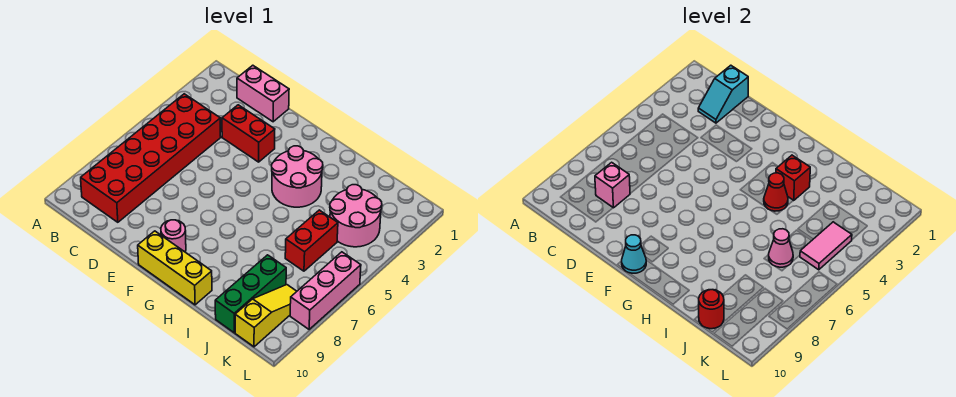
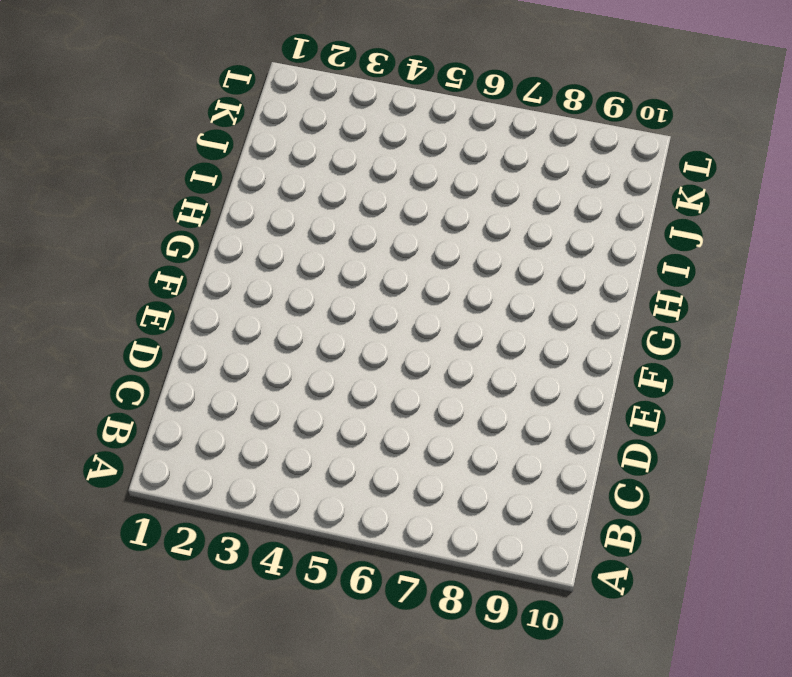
none -> red brick B4:C9 level 1
none -> pink brick C1:D1 level 1
none -> red brick D3:E3 level 1

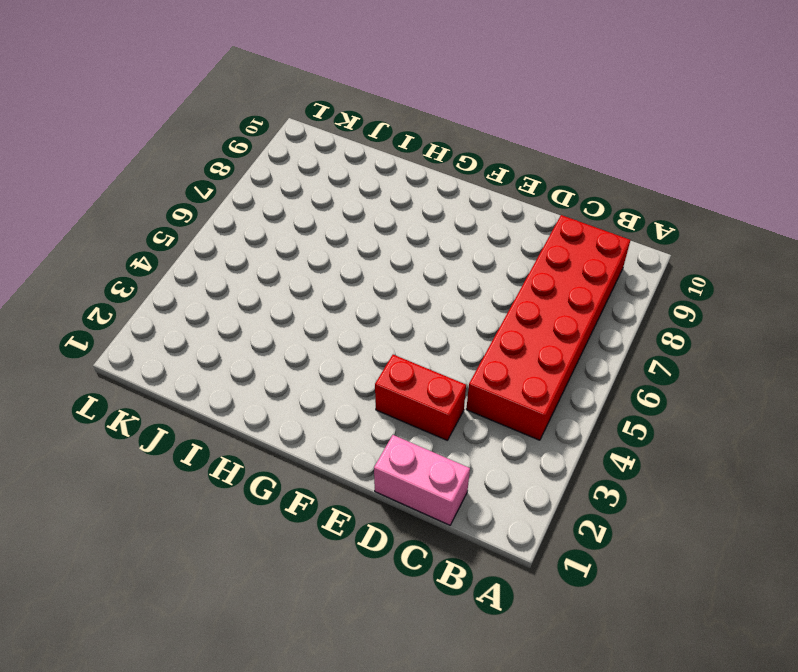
none -> pink round brick F9 level 1
none -> yellow brick F10:H10 level 1
none -> pink round brick G3:H4 level 1

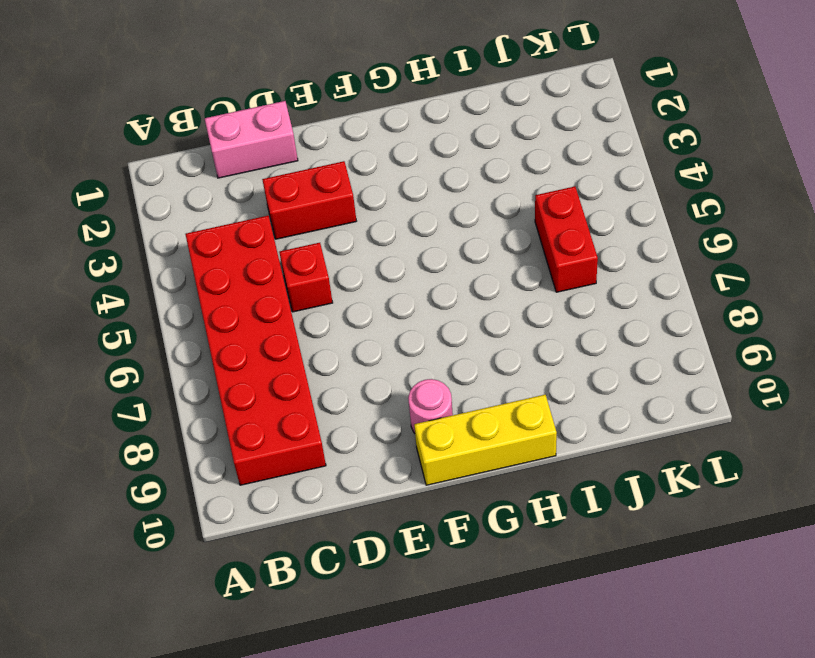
red brick D5 level 1 -> red brick H3 level 2
none -> pink round brick G3:H4 level 1
none -> pink round brick J3:K4 level 1
none -> green brick J8:J10 level 1

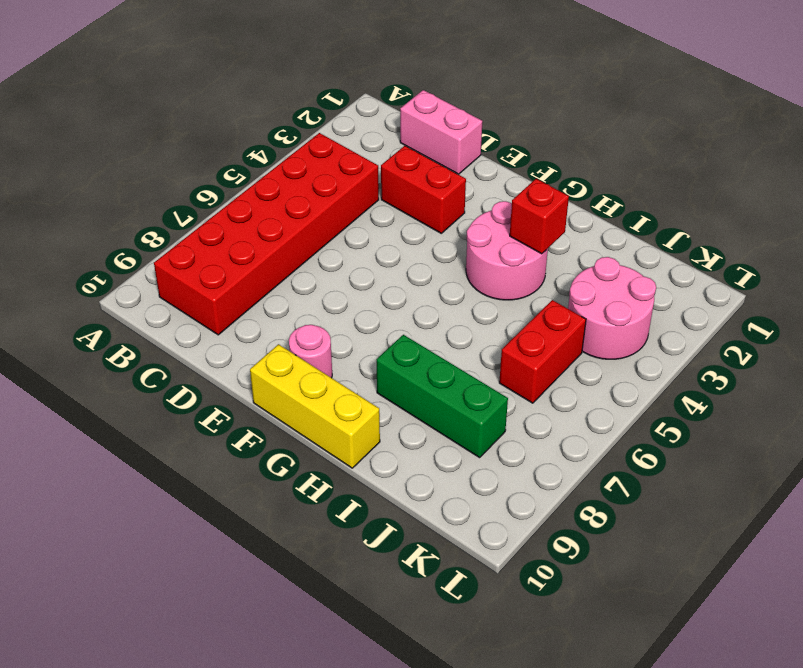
green brick H8:J8 level 1 -> green brick J8:J10 level 1
none -> yellow slope K8:K10 level 1 top 10
none -> pink brick L6:L8 level 1
none -> cyan slope C1:C2 level 2 top 1

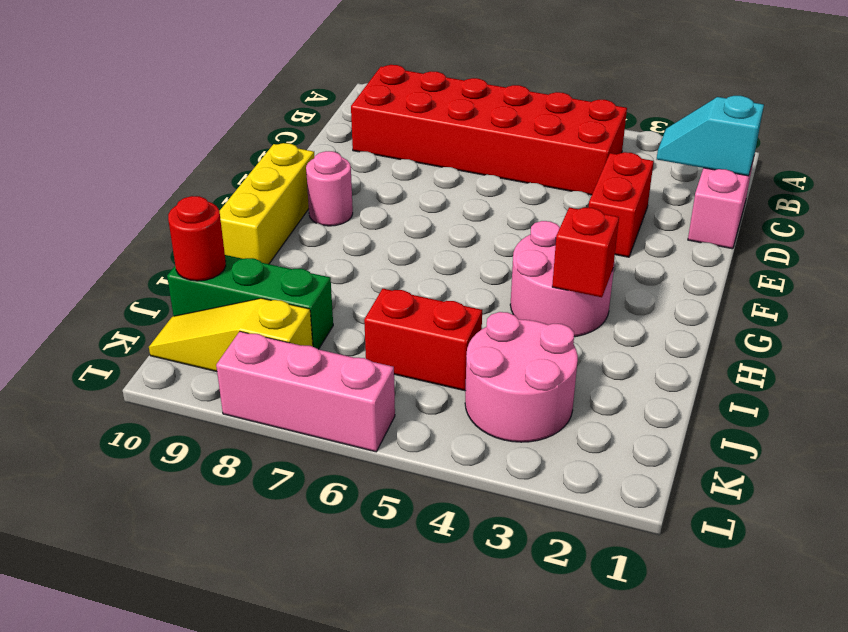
yellow slope K8:K10 level 1 top 8 -> yellow slope K8:K10 level 1 top 10
none -> pink brick C8 level 2
none -> cyan cone F10 level 2
none -> red cone H4 level 2

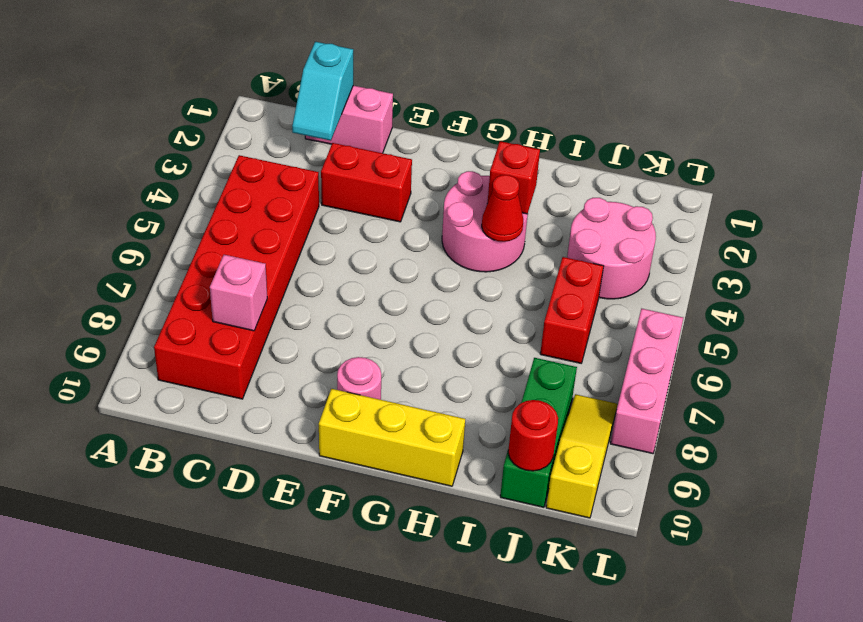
none -> cyan cone F10 level 2
none -> pink cone J6 level 2
none -> pink tile K4:K5 level 2

